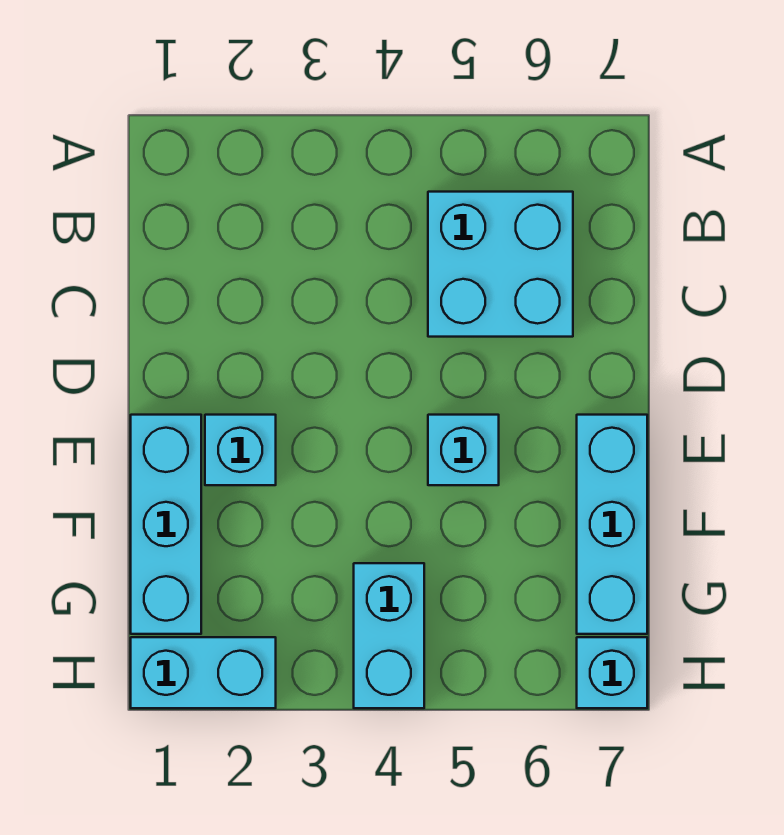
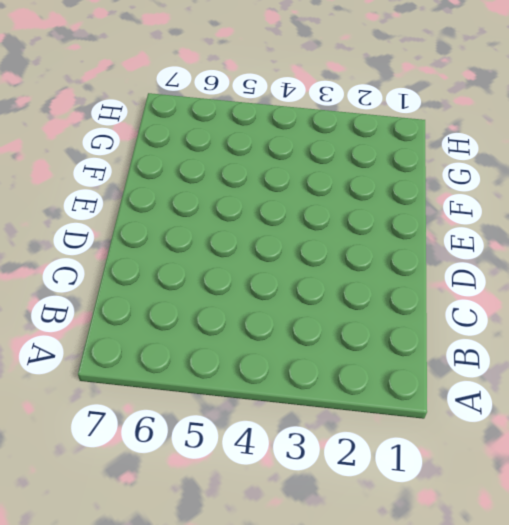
none -> cyan brick B5:C6 level 1
none -> cyan brick E1:G1 level 1

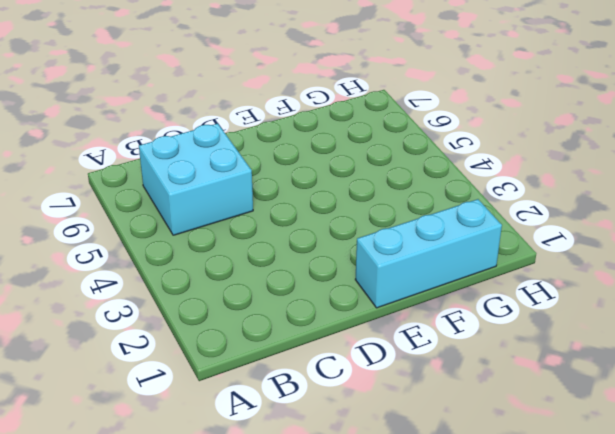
none -> cyan brick E2 level 1
none -> cyan brick E5 level 1

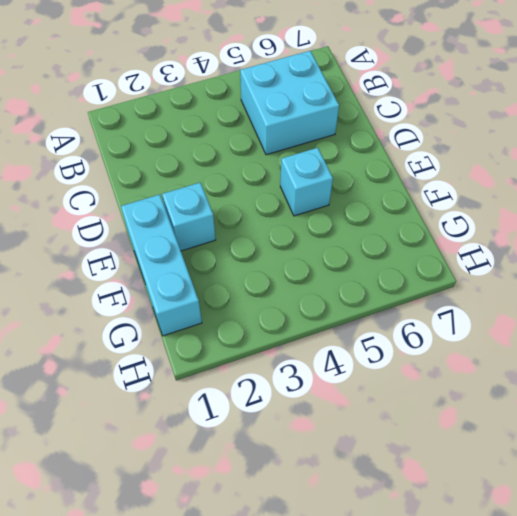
none -> cyan brick E7:G7 level 1
none -> cyan brick G4:H4 level 1

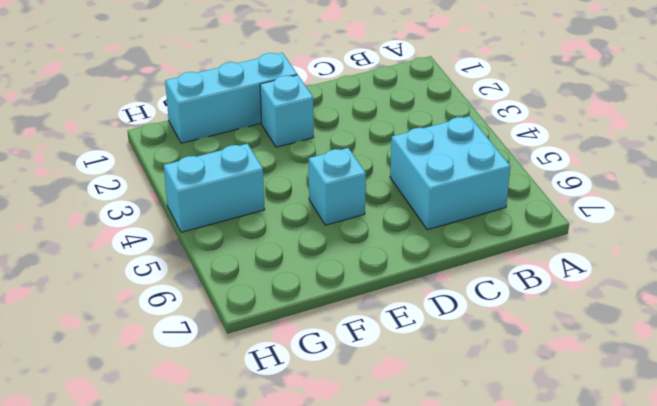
none -> cyan brick E7:G7 level 1
none -> cyan brick H1:H2 level 1

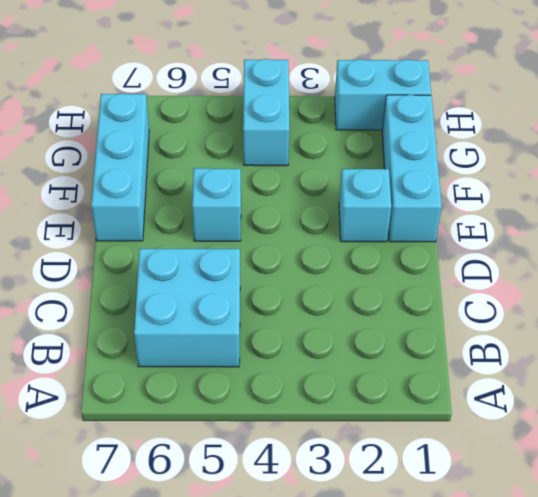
none -> cyan brick H7 level 1

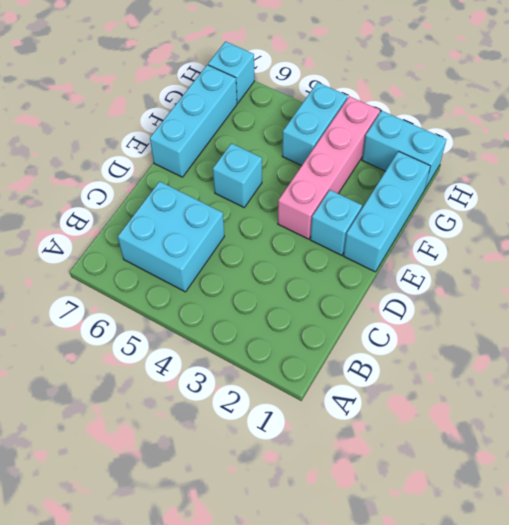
pink brick E3:H3 level 1 -> none

